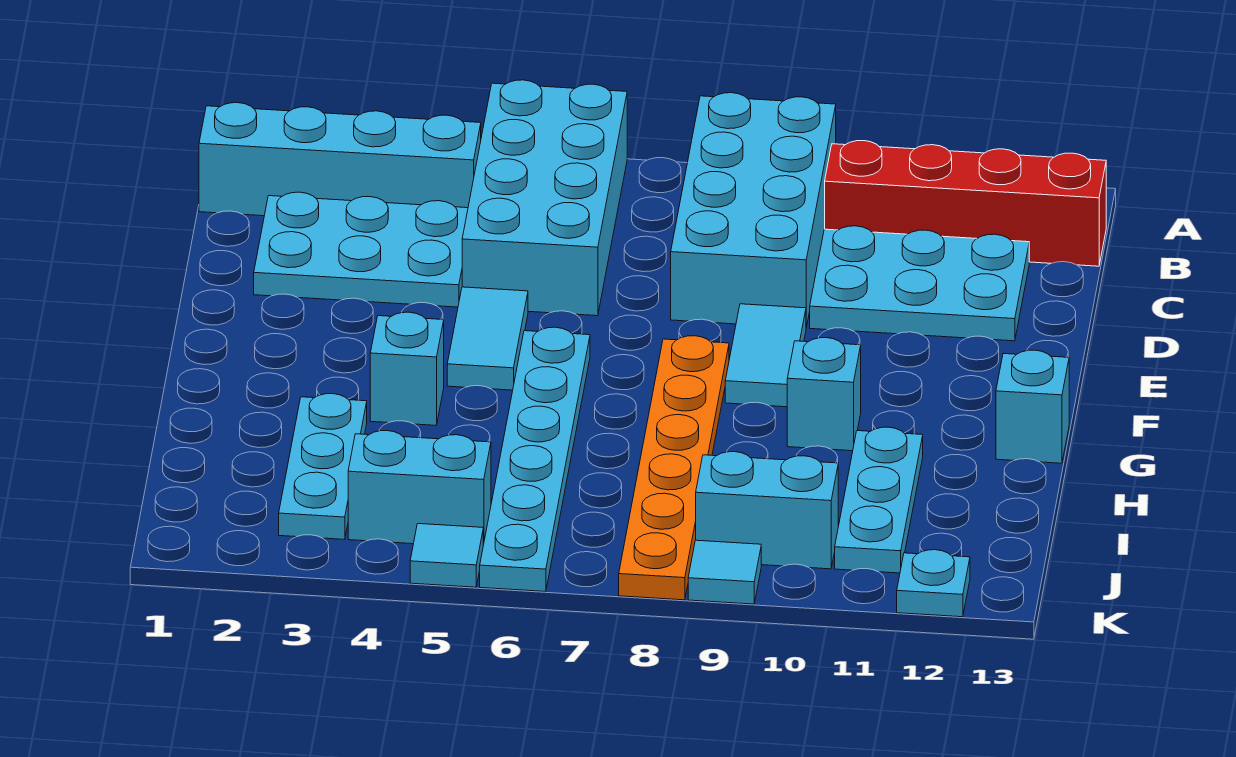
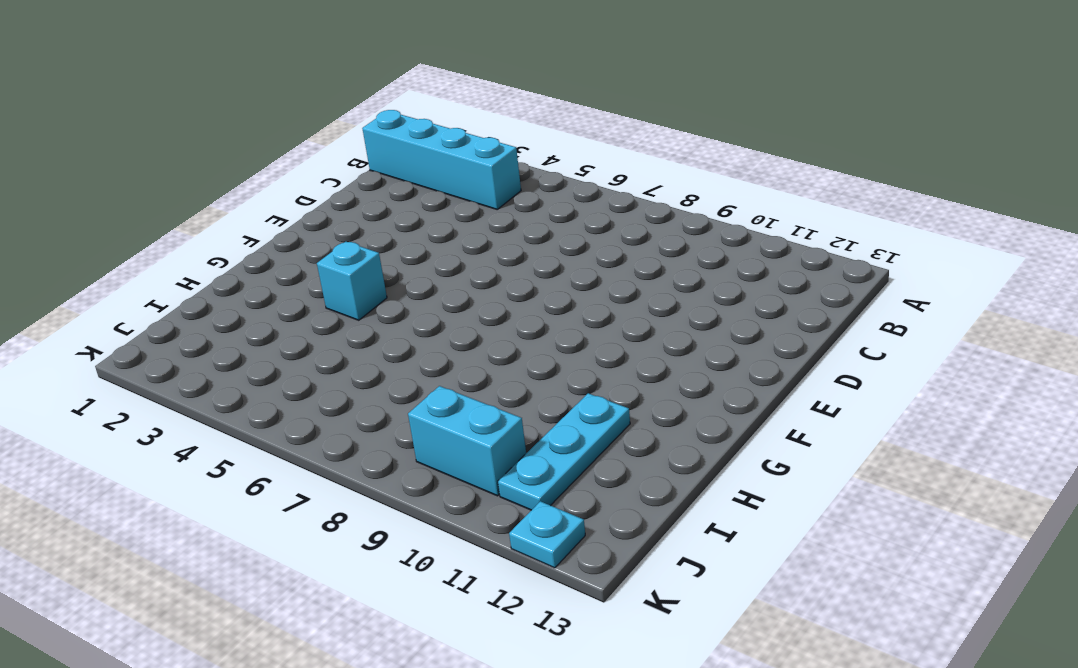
none -> cyan brick A5:D6 level 1
none -> cyan brick A8:D9 level 1
none -> red brick B10:B13 level 1

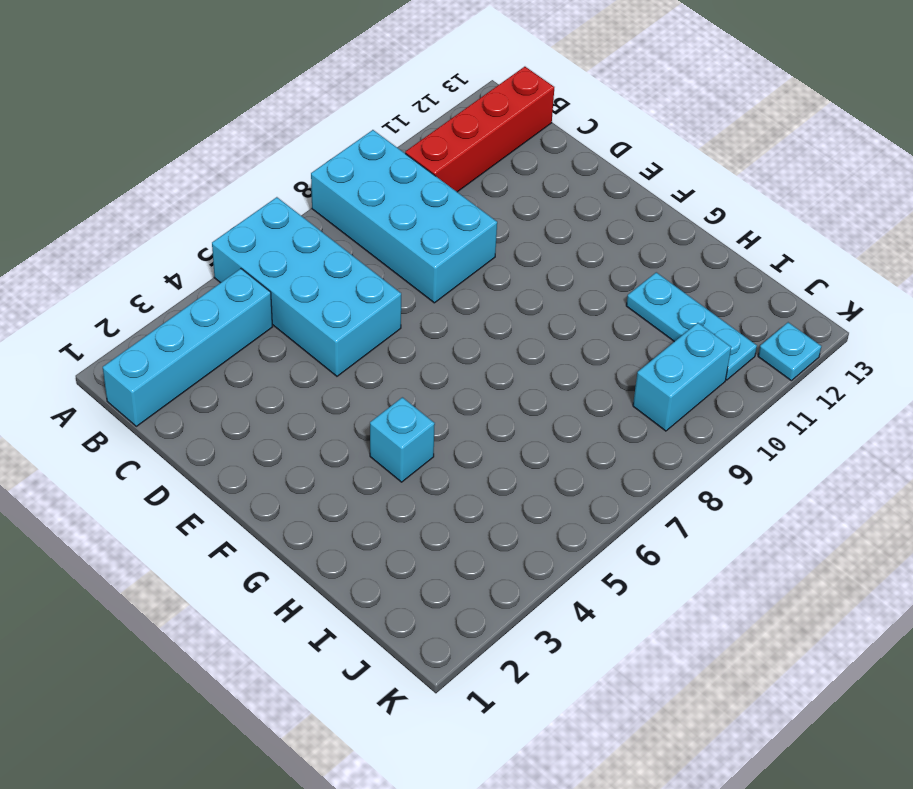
none -> cyan plate C2:D4 level 1
none -> cyan plate C10:D12 level 1
none -> cyan tile E5:F5 level 1

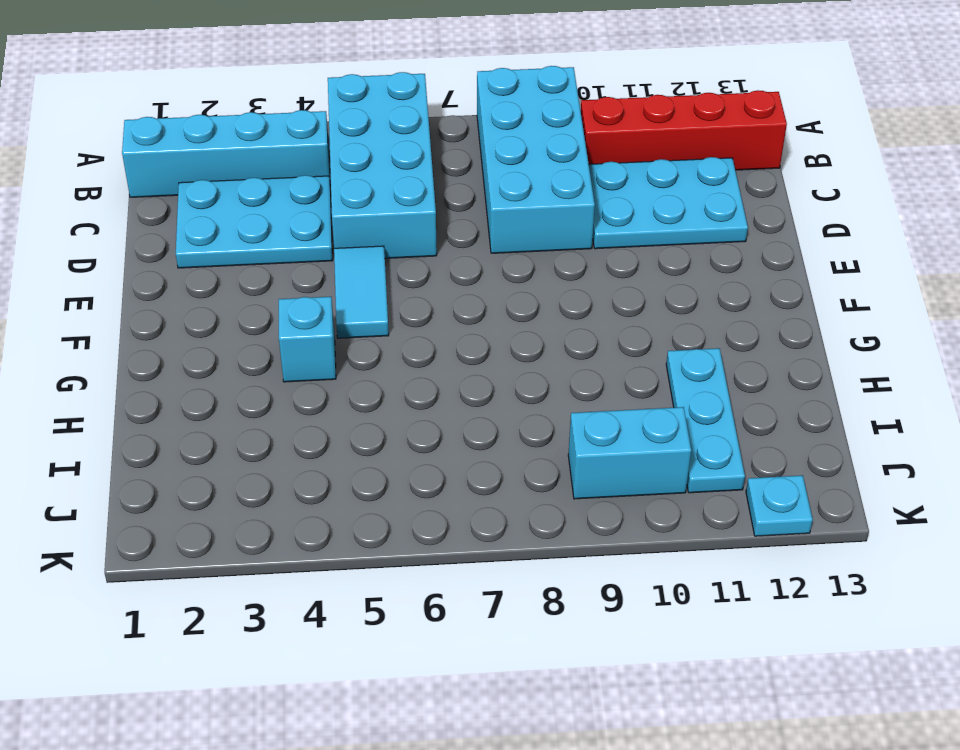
none -> cyan tile E9:F9 level 1
none -> cyan plate F6:K6 level 1
none -> orange plate F8:K8 level 1

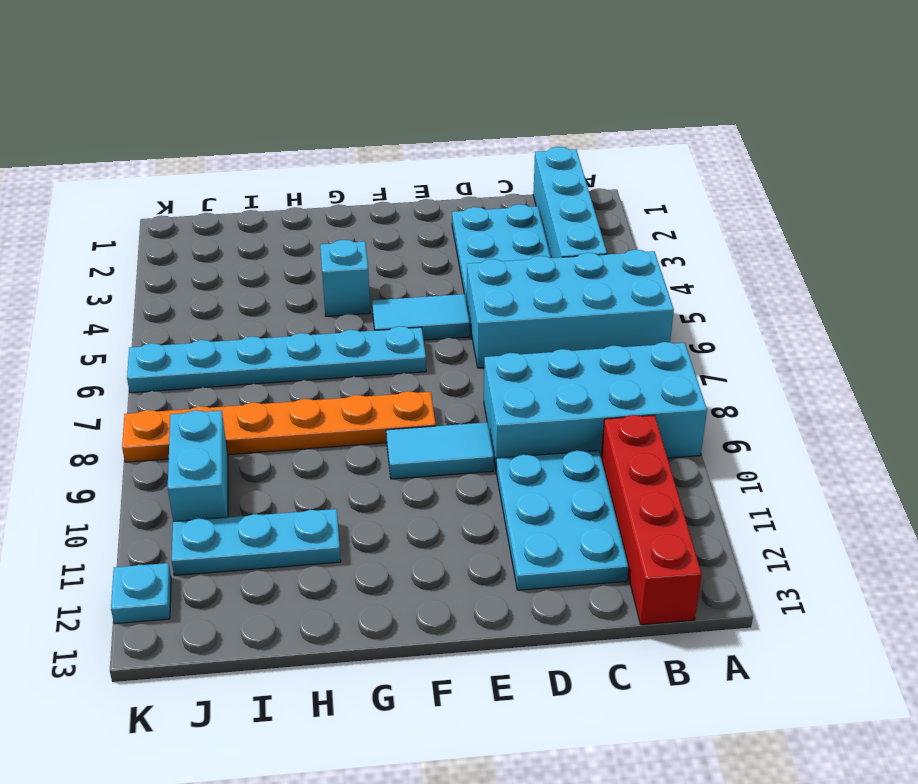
none -> cyan brick G10 level 1
none -> cyan brick G13 level 1
none -> cyan plate H3:J3 level 1

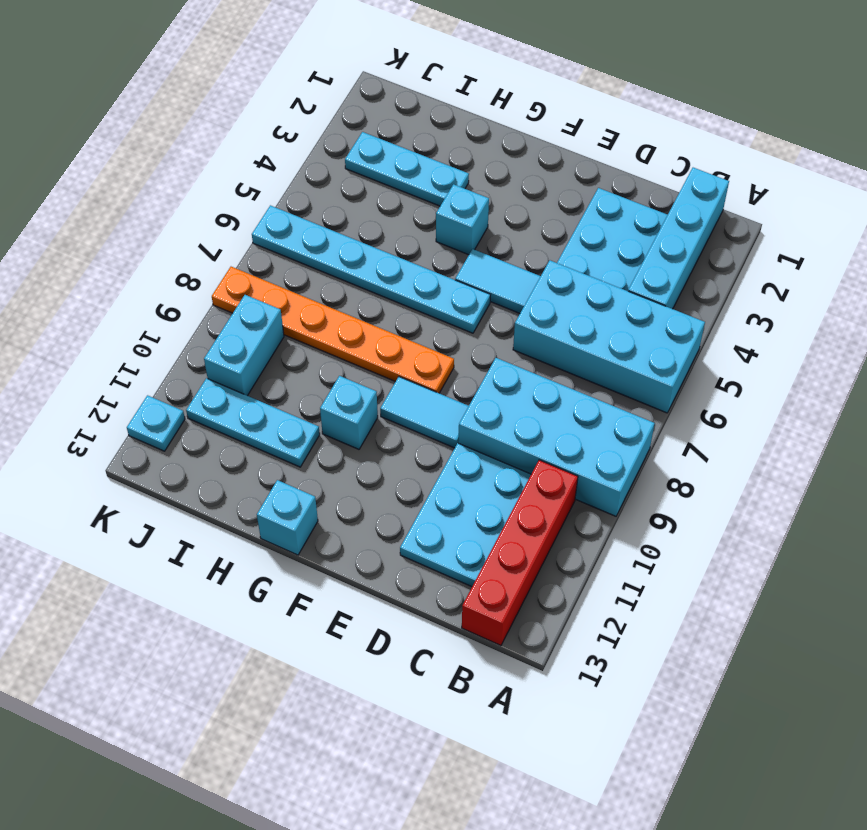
none -> cyan brick J4:J5 level 1
none -> cyan tile K5 level 1
none -> cyan tile K9 level 1

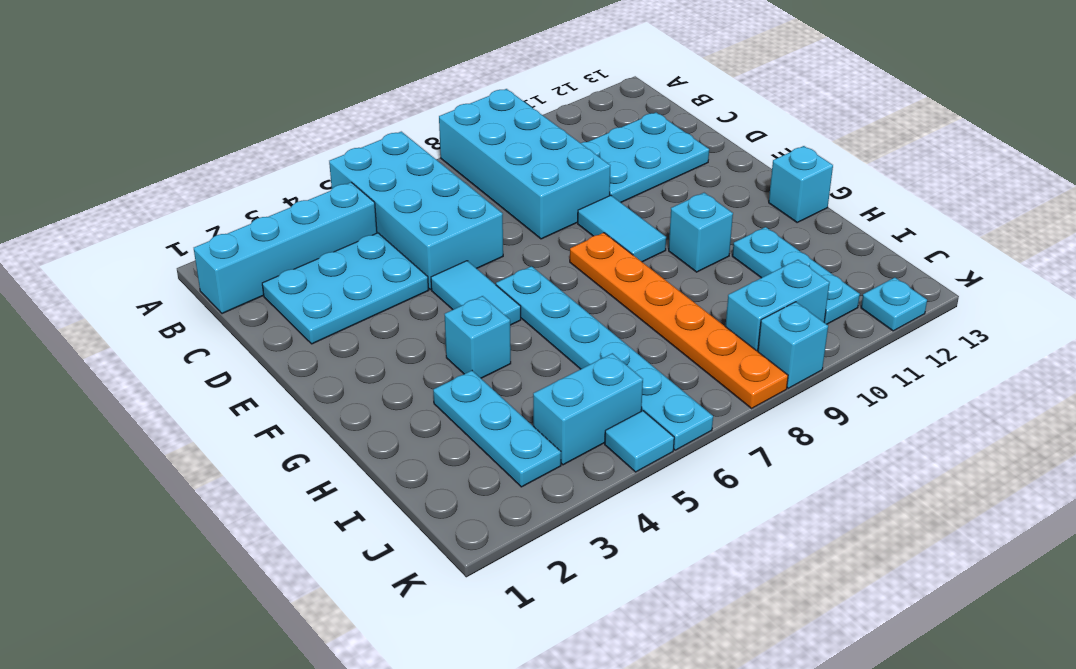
cyan brick K9 level 1 -> cyan tile K9 level 1
none -> red brick B10:B13 level 1

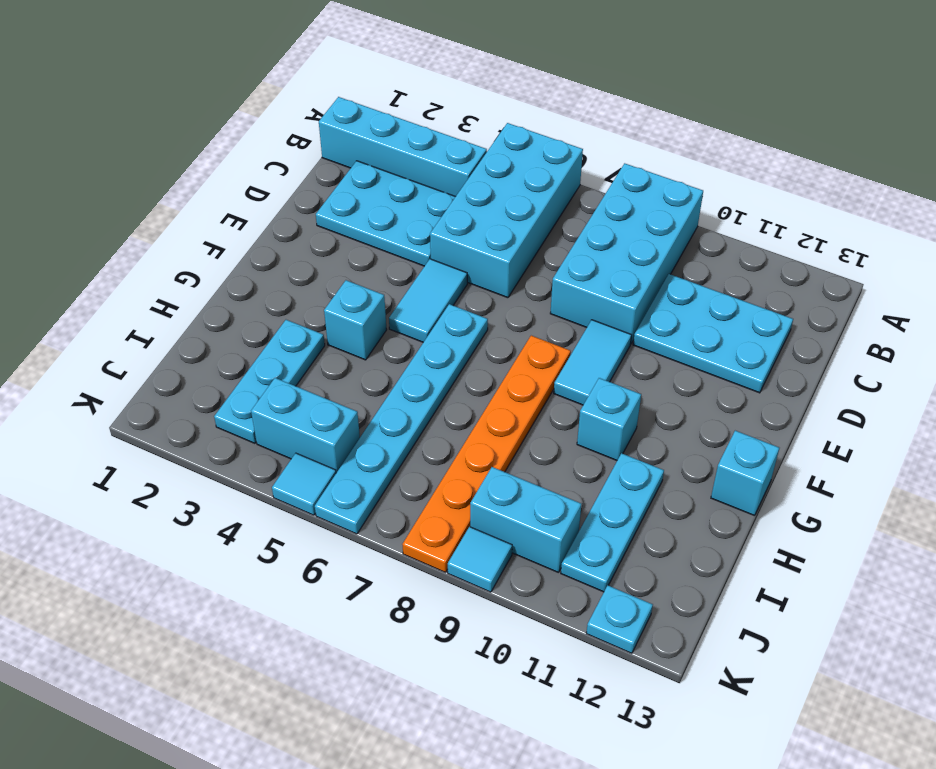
none -> red brick B10:B13 level 1

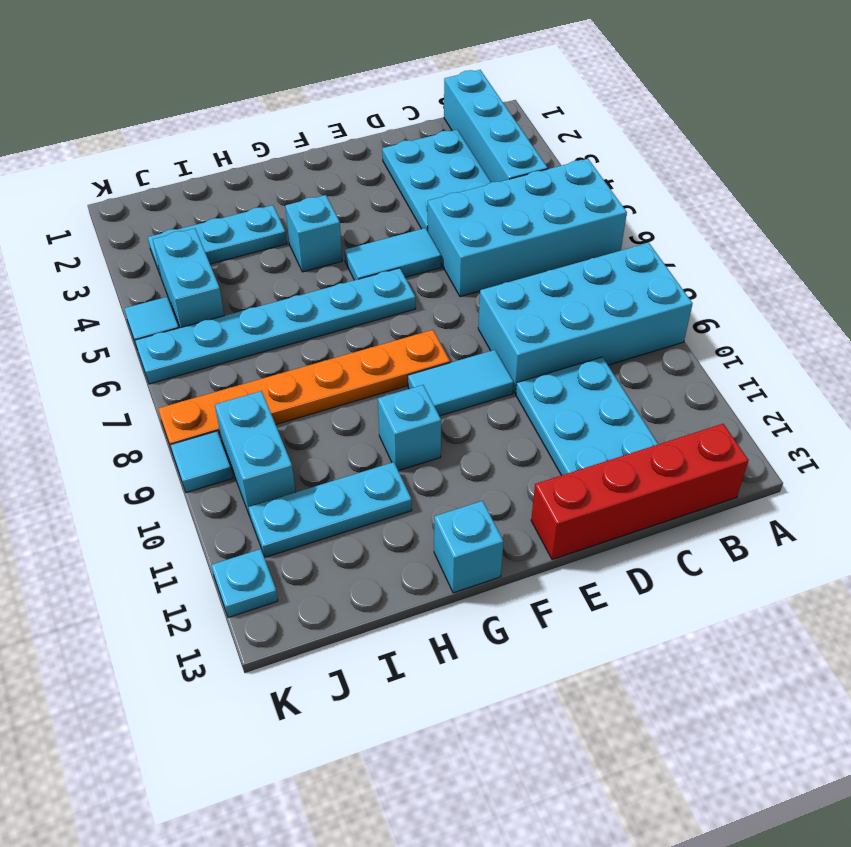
red brick B13:E13 level 1 -> red brick B10:B13 level 1

